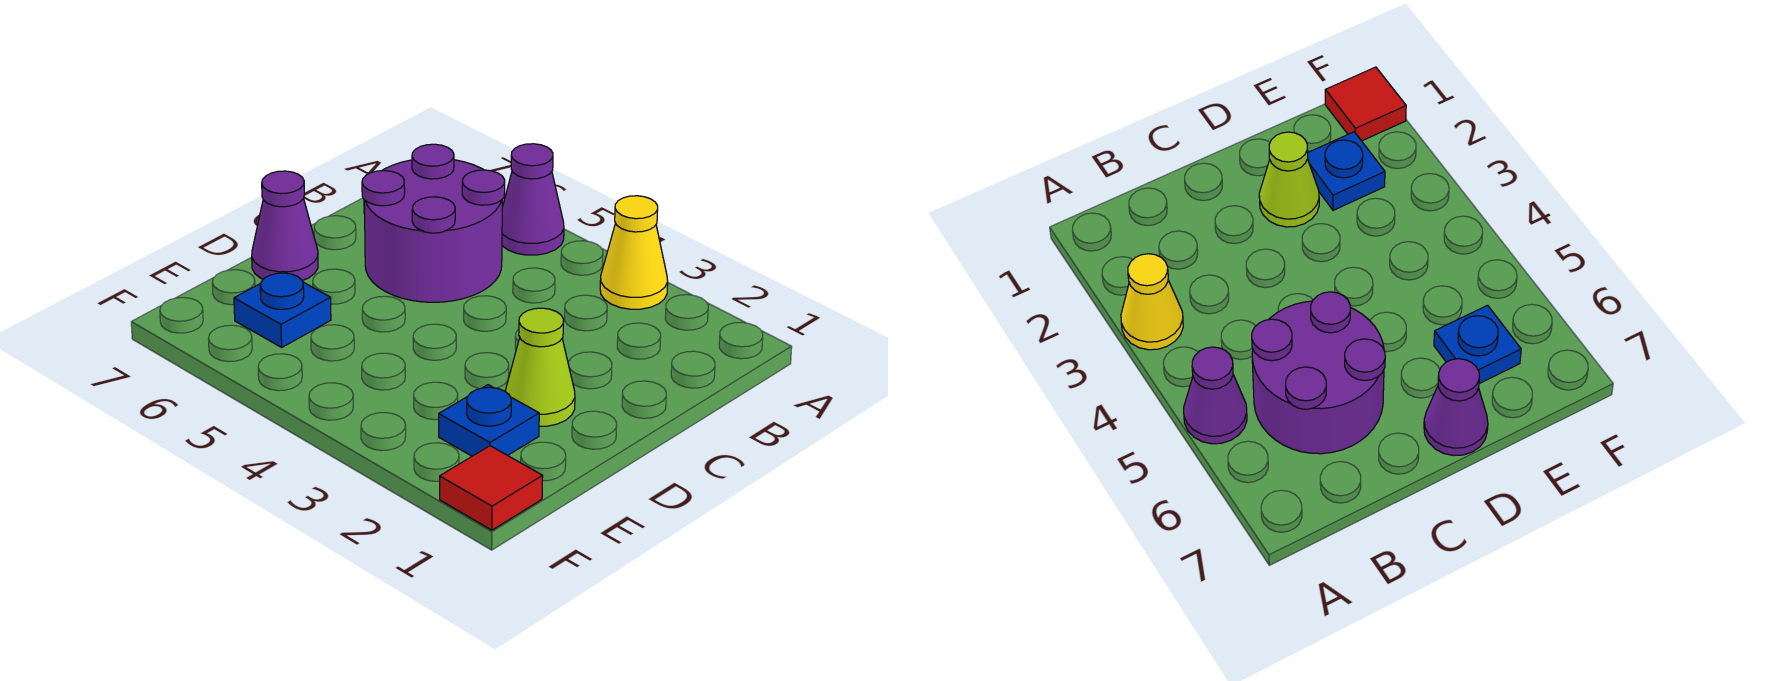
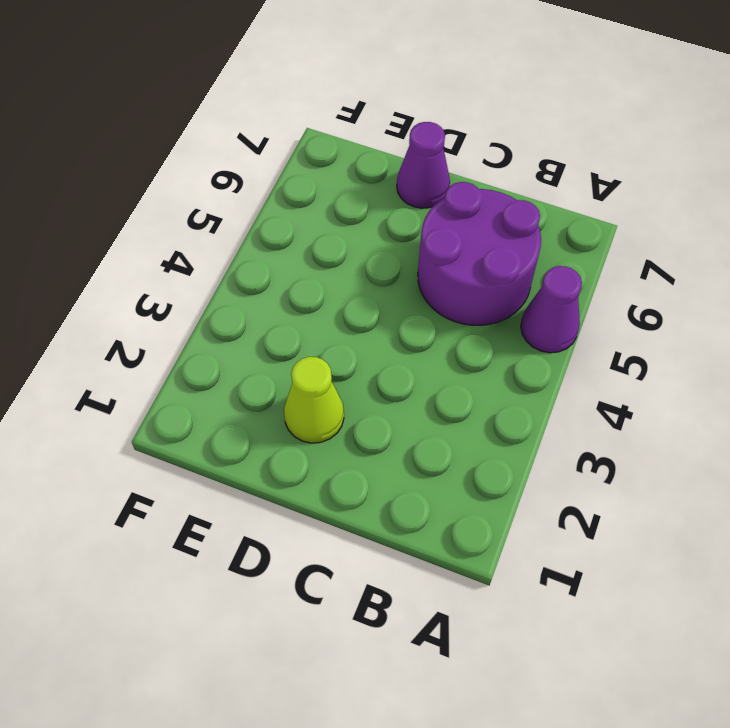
none -> yellow cone A3 level 1
none -> blue plate E2 level 1

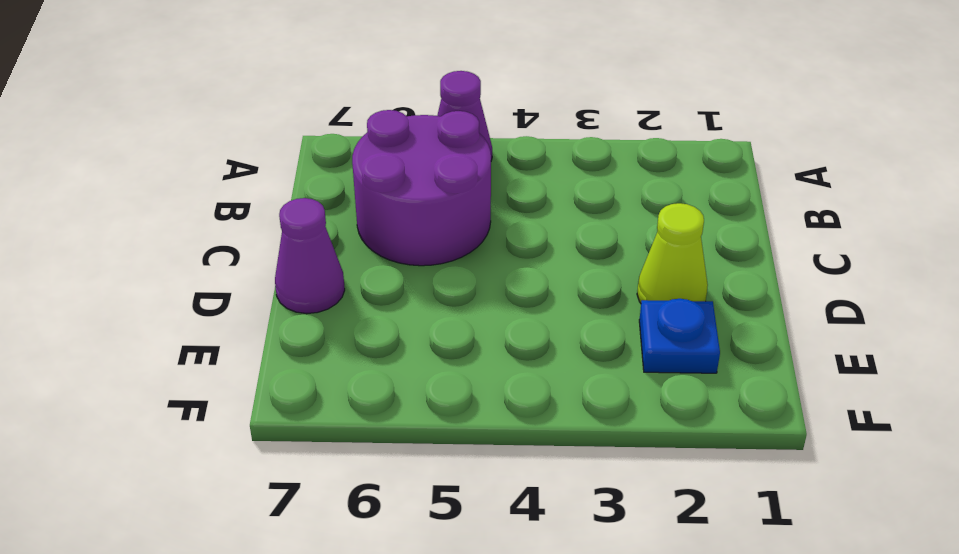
none -> yellow cone A3 level 1
none -> blue plate E6 level 1

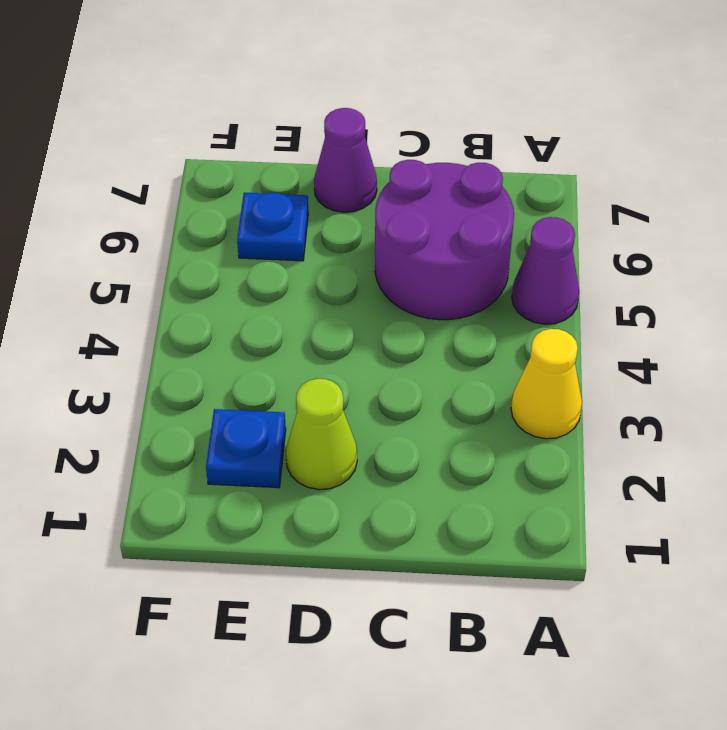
none -> red tile F1 level 1

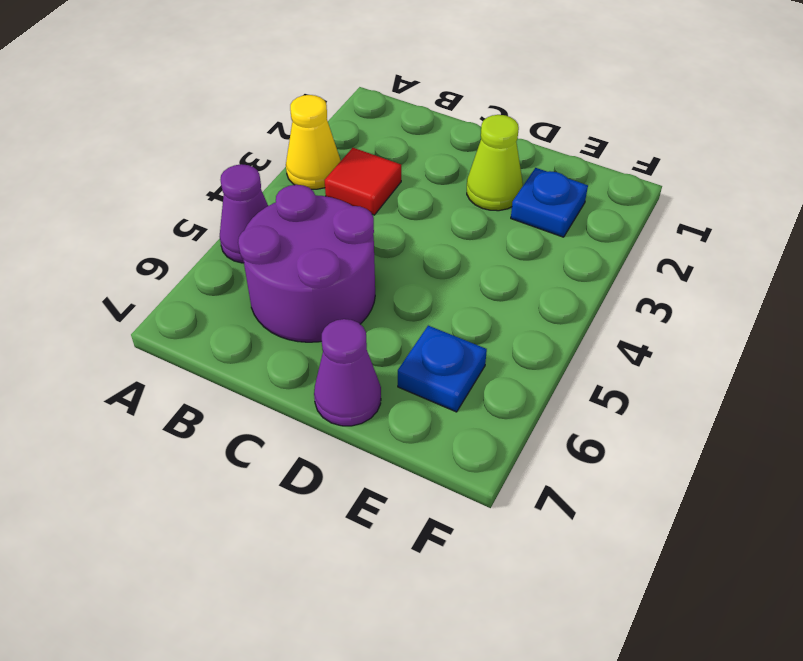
red tile B3 level 1 -> red tile F1 level 1

